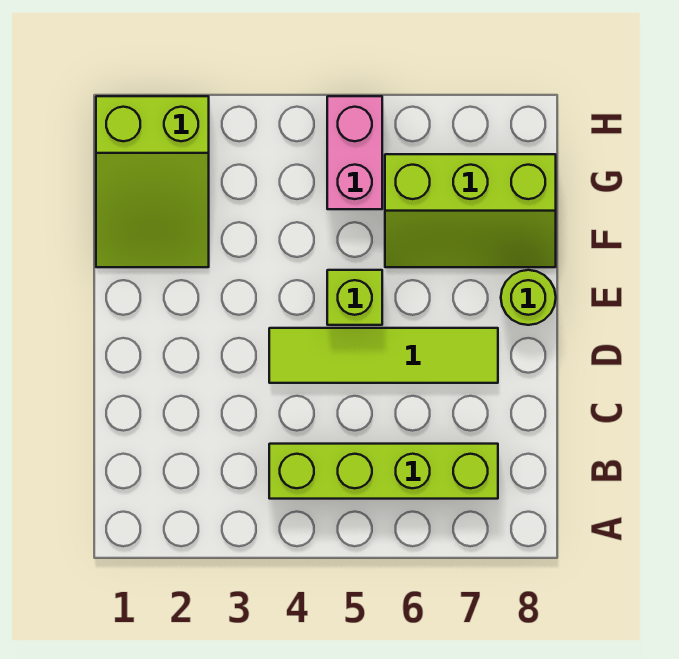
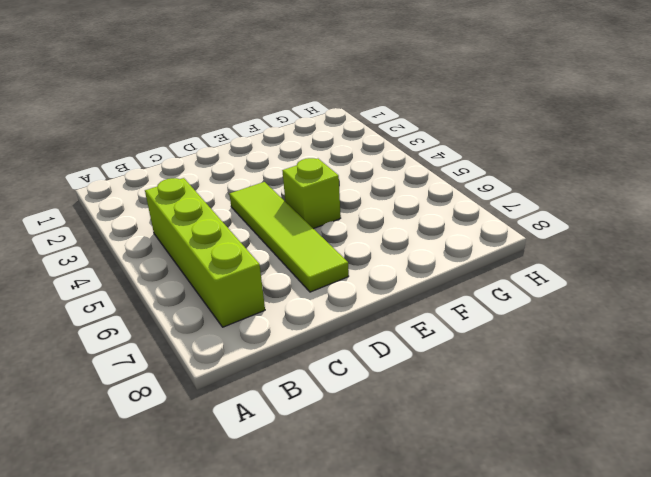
none -> lime round brick E8 level 1
none -> lime slope F1:H2 level 1 top H

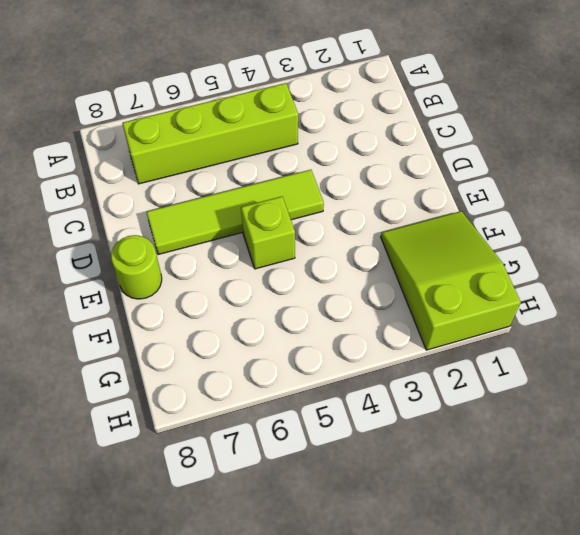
none -> lime slope F6:G8 level 1 top G
none -> pink brick G5:H5 level 1

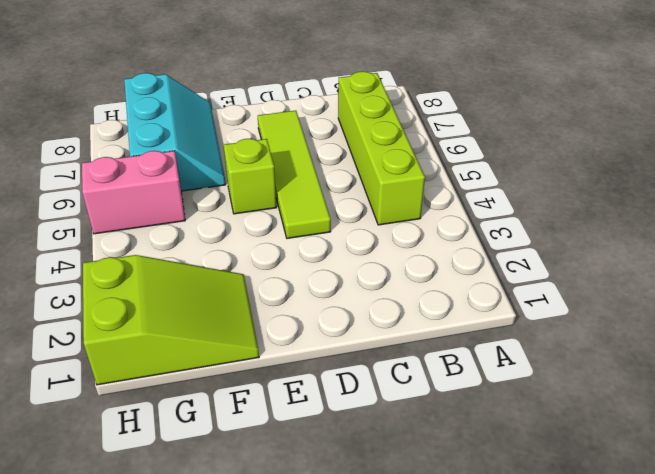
cyan slope F6:G8 level 1 top G -> lime slope F6:G8 level 1 top G
none -> lime round brick E8 level 1

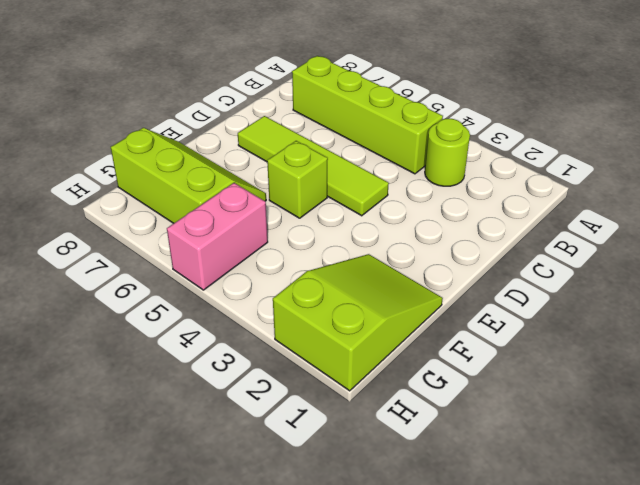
lime round brick B3 level 1 -> lime round brick E8 level 1

